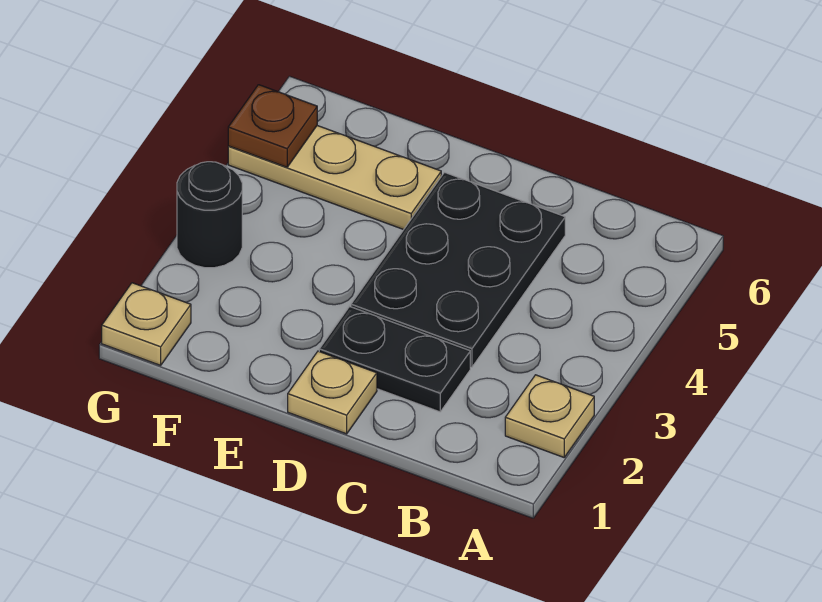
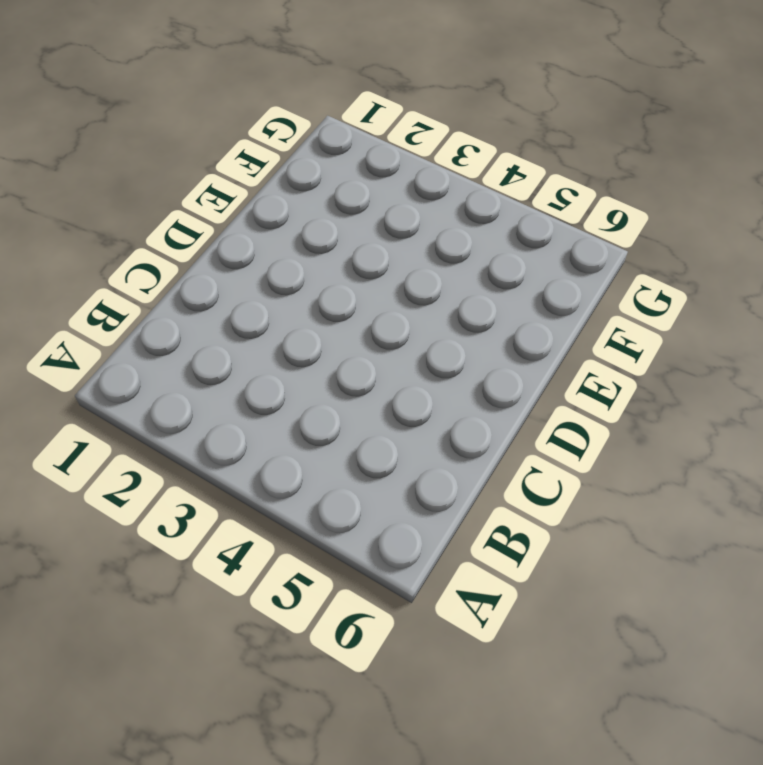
none -> tan plate A2 level 1
none -> black plate C2:D2 level 1

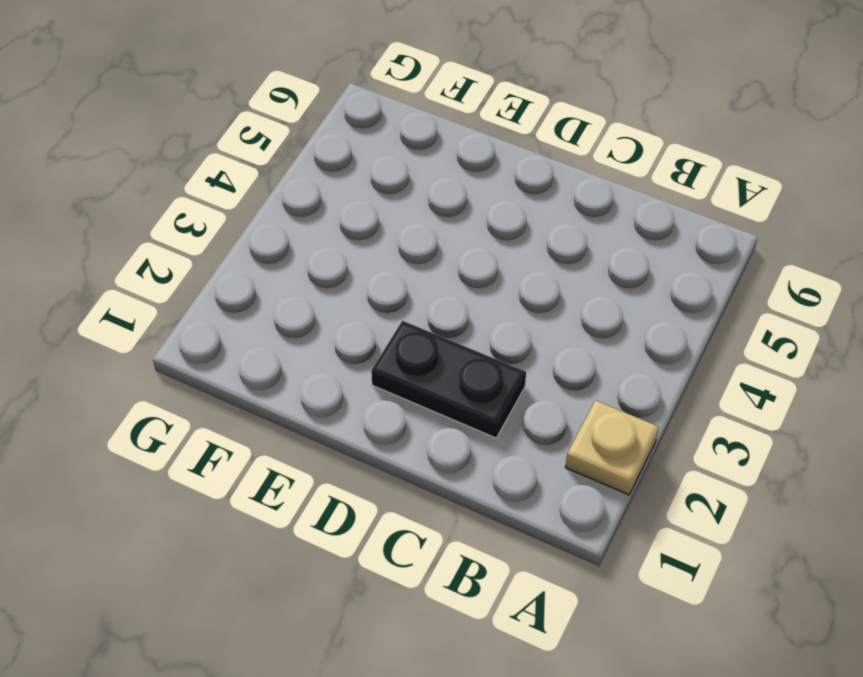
none -> black plate C3:D5 level 1
none -> tan plate D1 level 1

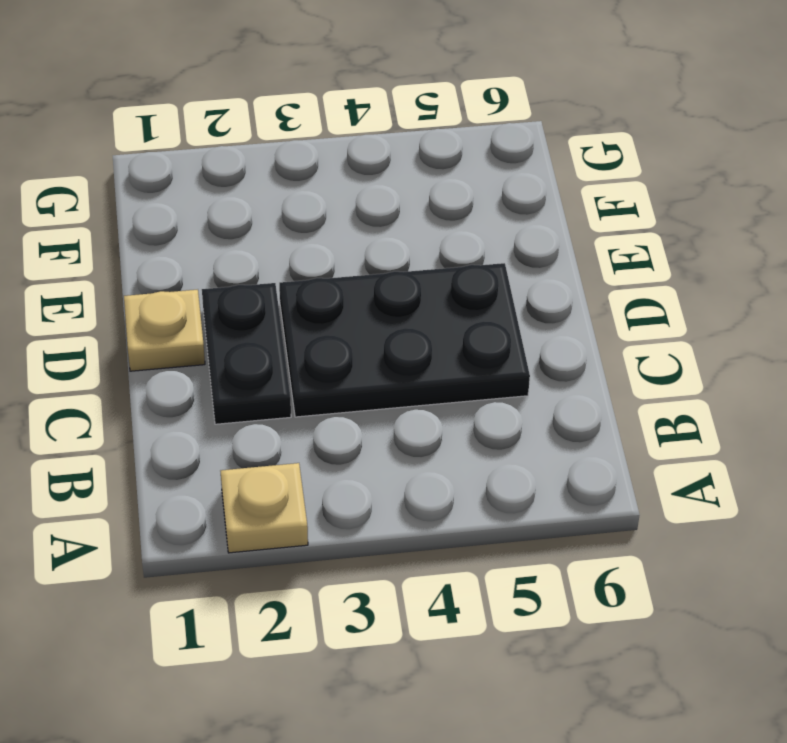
none -> tan plate E5:G5 level 1
none -> tan plate G1 level 1

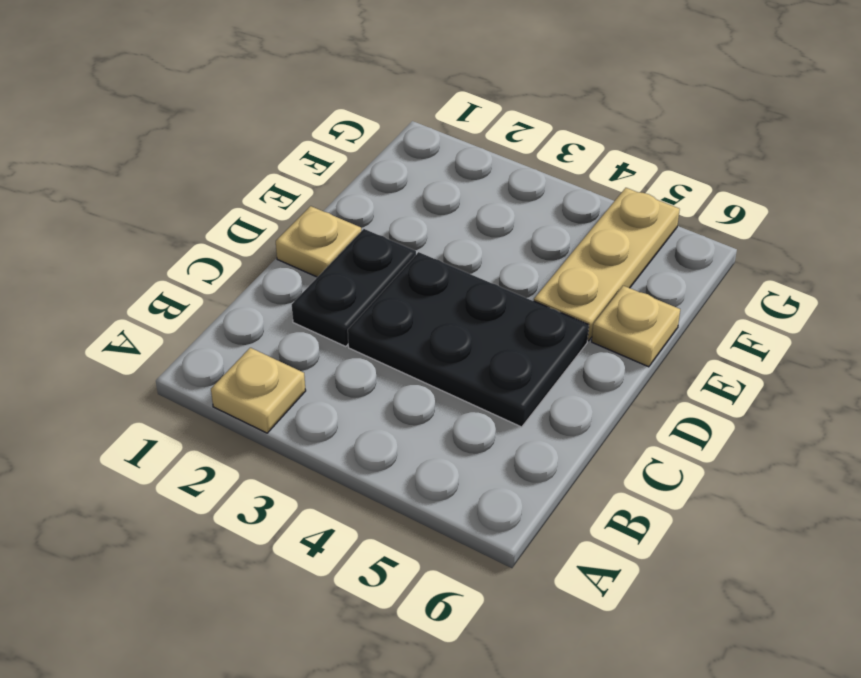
tan plate E6 level 1 -> tan plate G1 level 1
none -> black round brick G3 level 1
none -> brown plate G5 level 2

